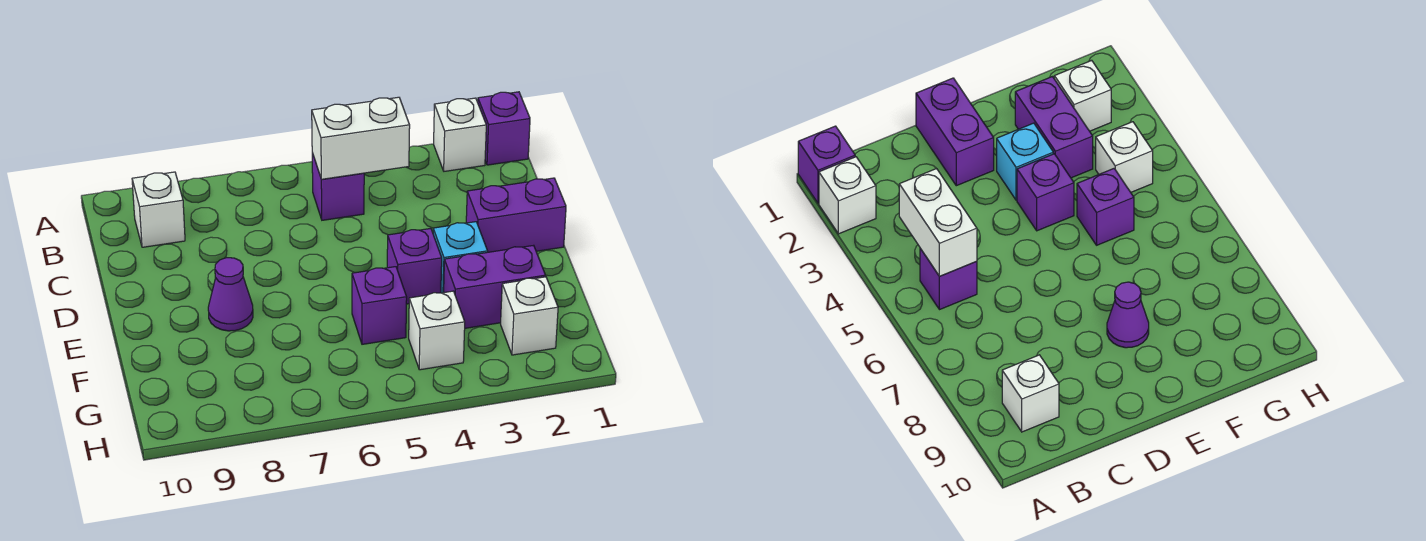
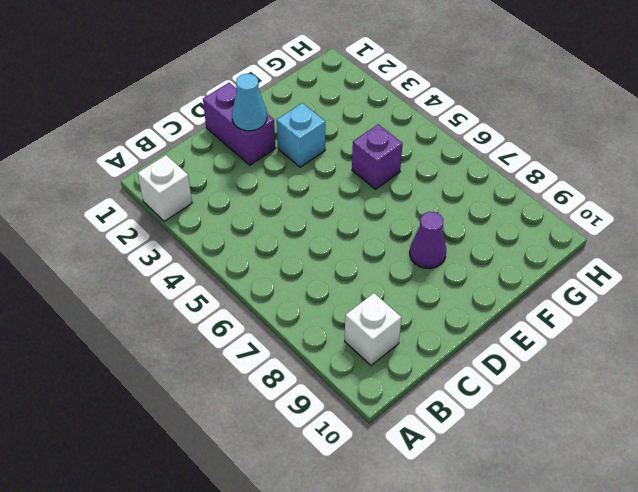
cyan cone D2 level 2 -> none
none -> purple brick A1 level 1
none -> purple brick B5 level 1
none -> purple brick E4 level 1

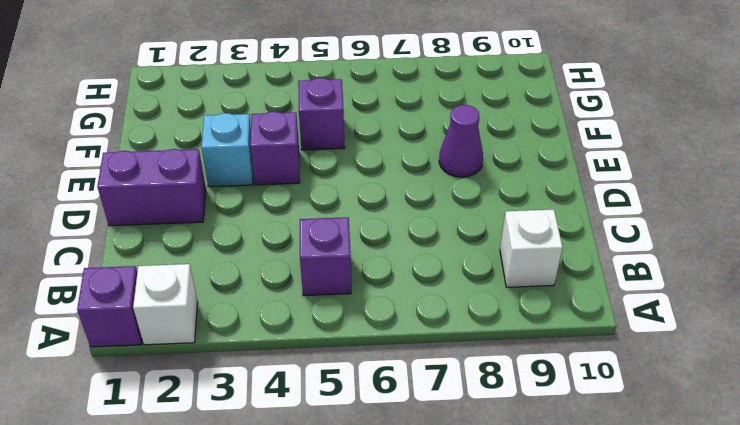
none -> purple brick F2:F3 level 1
none -> white brick G2 level 1
none -> white brick G4 level 1

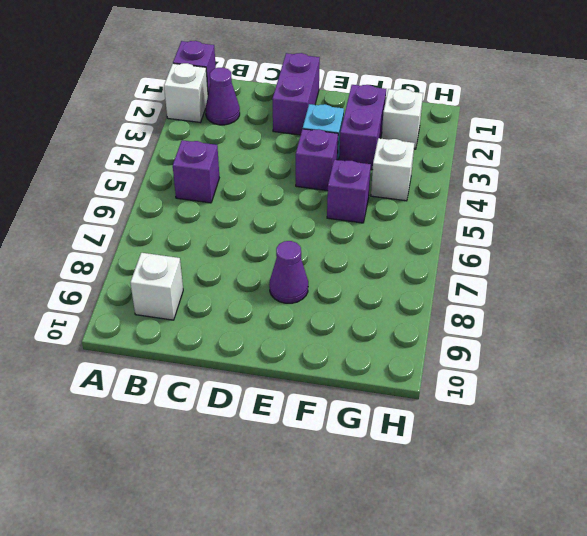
purple cone B2 level 1 -> none
none -> white brick B4:B5 level 2

